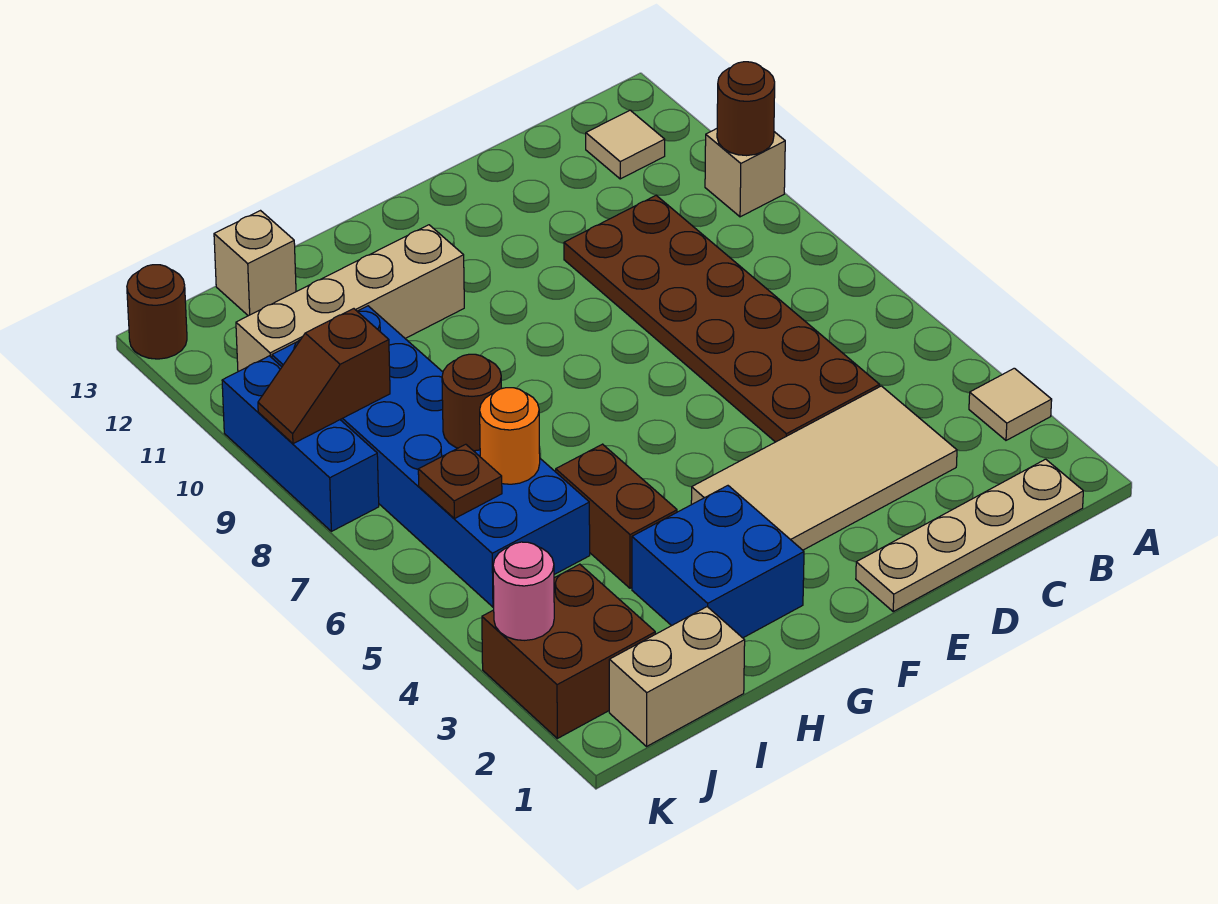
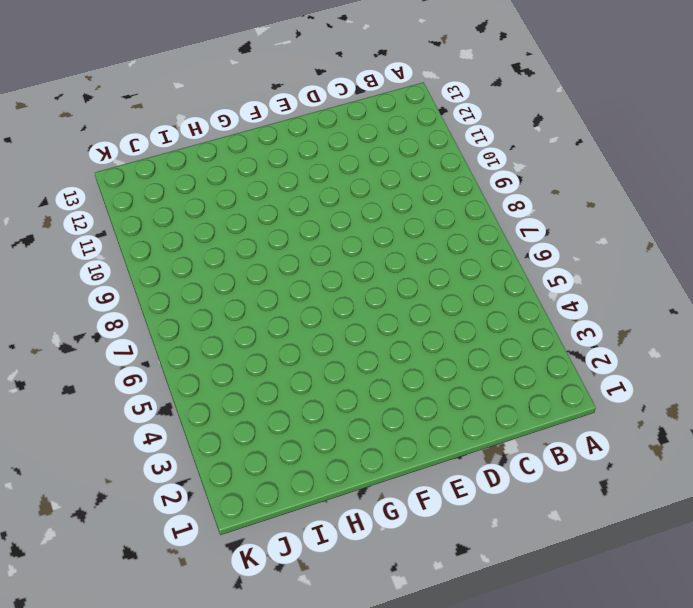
none -> tan tile A3 level 1
none -> tan brick A10 level 1
none -> tan plate B1:E1 level 1

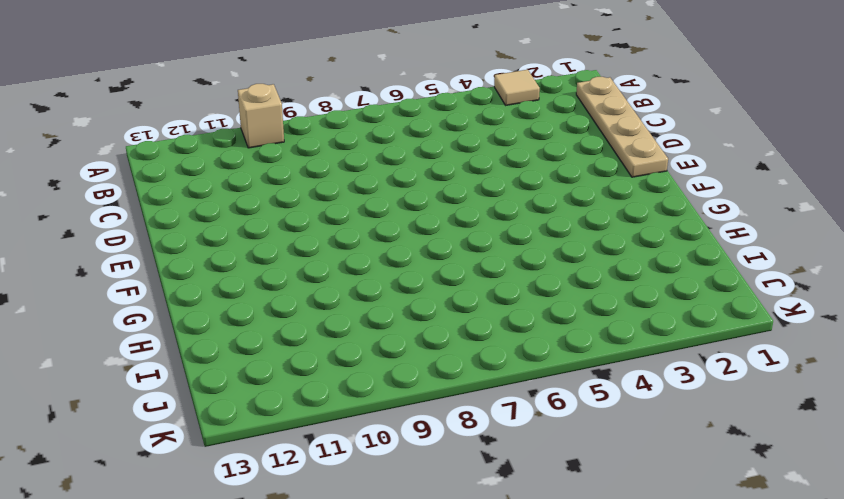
none -> tan tile B12 level 1
none -> tan tile C3:F4 level 1
none -> brown plate C5:D10 level 1

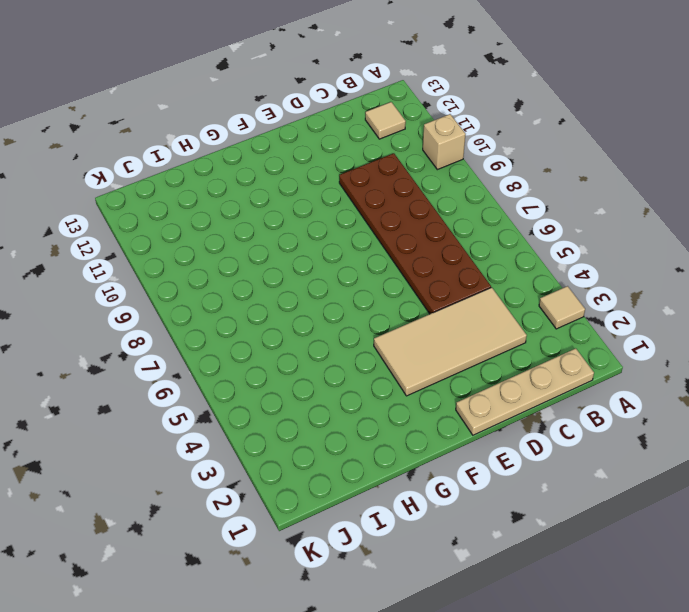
none -> blue brick G2:H3 level 1
none -> tan brick G11:J11 level 1
none -> brown brick H4:H5 level 1

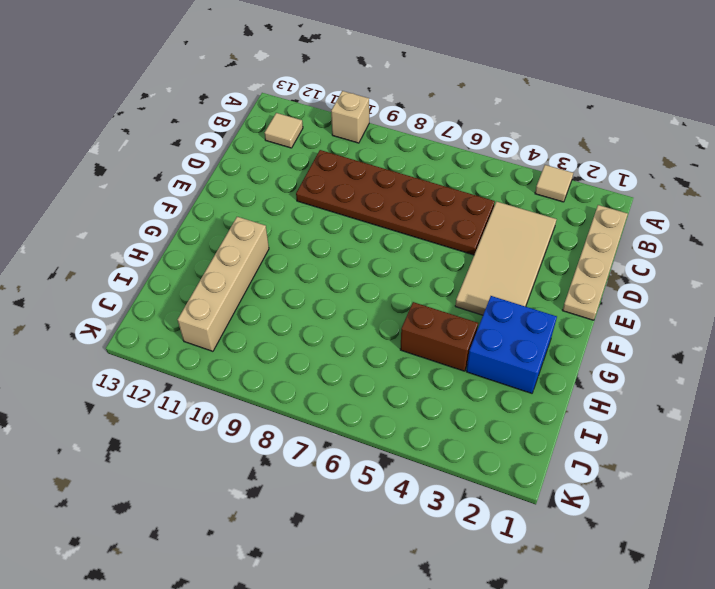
none -> tan brick I1:J1 level 1
none -> blue brick I5:J10 level 1
none -> tan brick I13 level 1

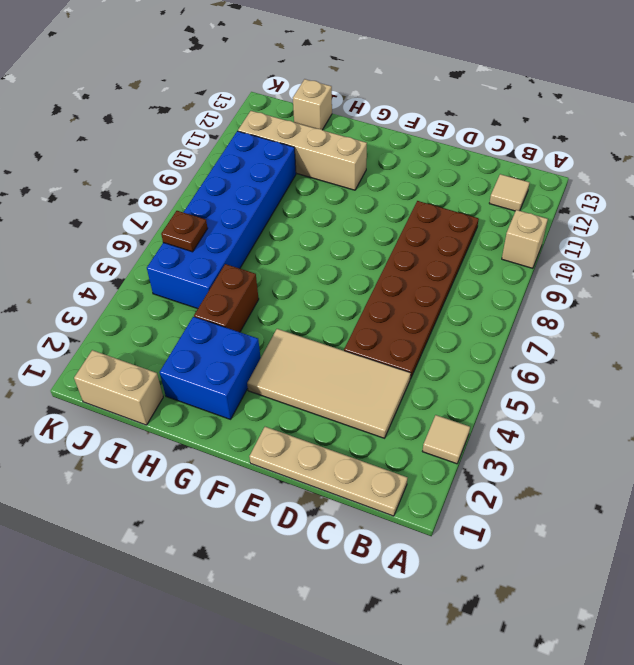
none -> brown brick J2:K3 level 1
none -> blue brick K8:K10 level 1
none -> brown round brick K13 level 1

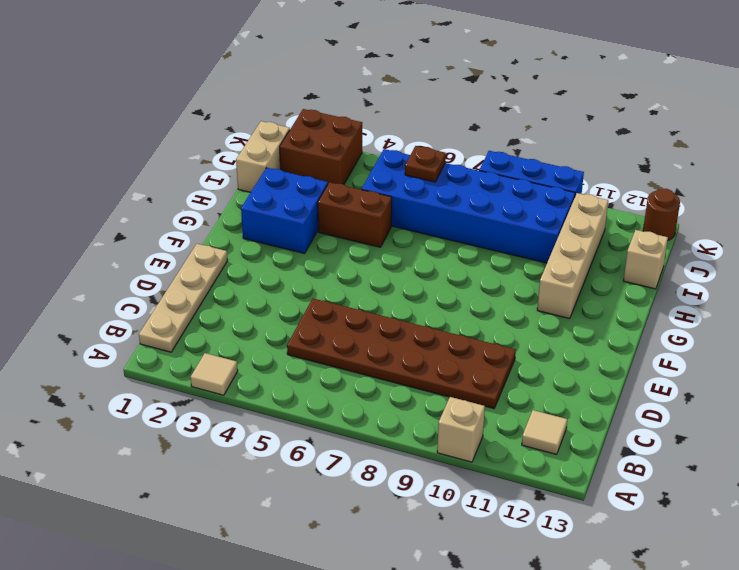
none -> tan tile C3:F4 level 1
none -> brown round brick A10 level 2
none -> orange round brick I6 level 2

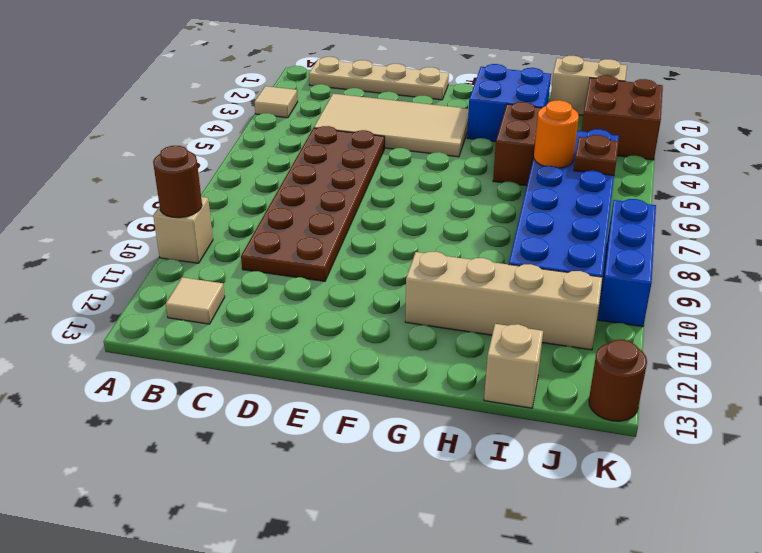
none -> brown round brick I7 level 2
none -> brown slope J9:K9 level 2 top J
none -> pink round brick K3 level 2

